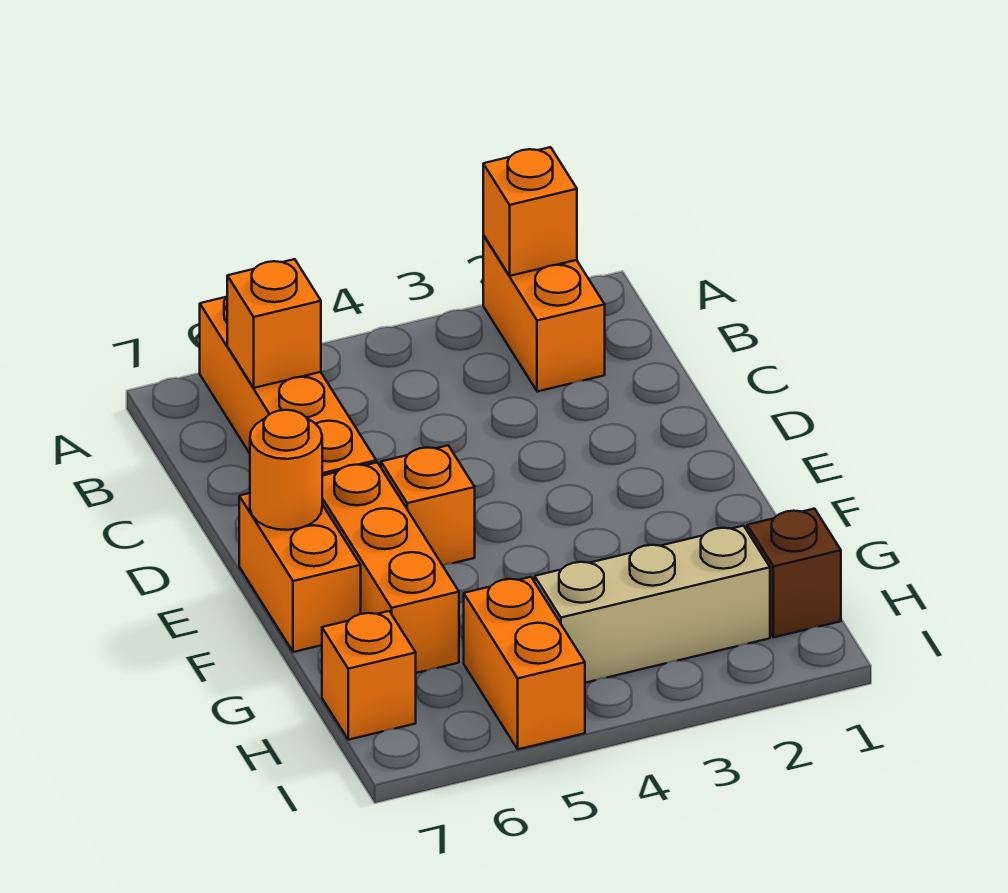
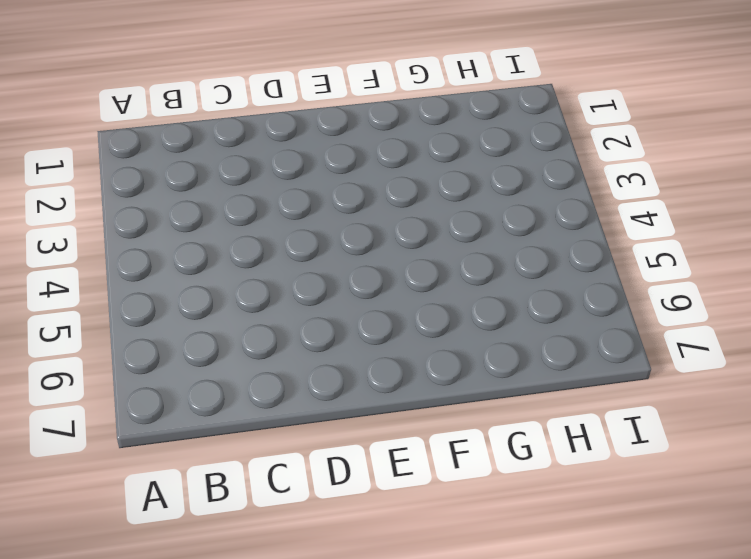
none -> orange brick A2:B2 level 1
none -> orange brick A6:D6 level 1
none -> orange brick E5 level 1

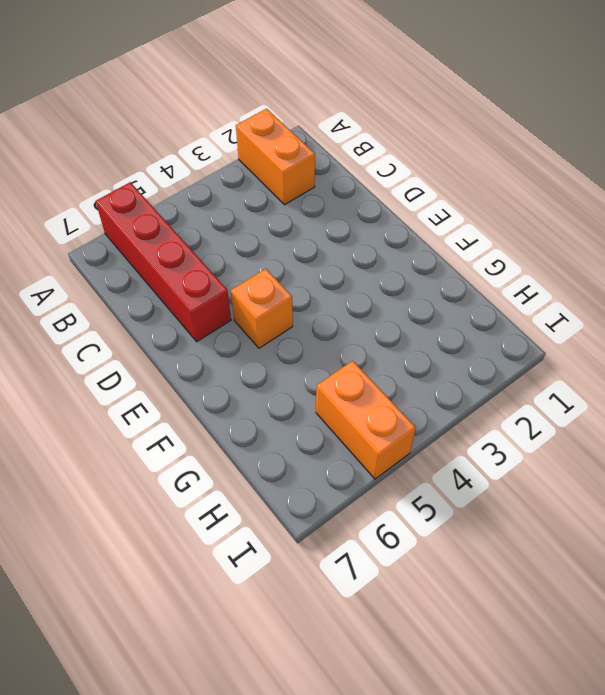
red brick A6:D6 level 1 -> orange brick A6:D6 level 1
none -> orange brick E6:G6 level 1
none -> orange brick E7:F7 level 1
none -> brown brick H1 level 1

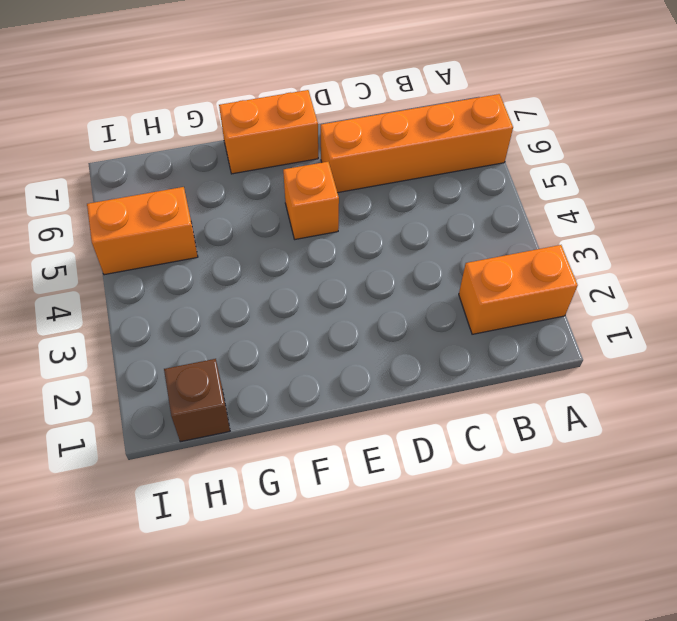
none -> orange brick E6:G6 level 1
none -> tan brick H2:H4 level 1
none -> orange brick H7 level 1

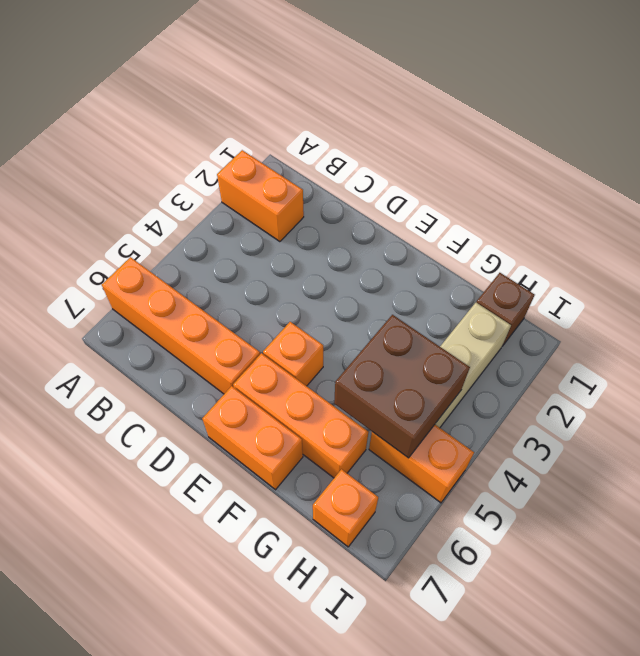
brown brick G4:H5 level 2 -> none
none -> orange brick A2 level 2
none -> orange brick B6 level 2
none -> orange round brick E7 level 2

